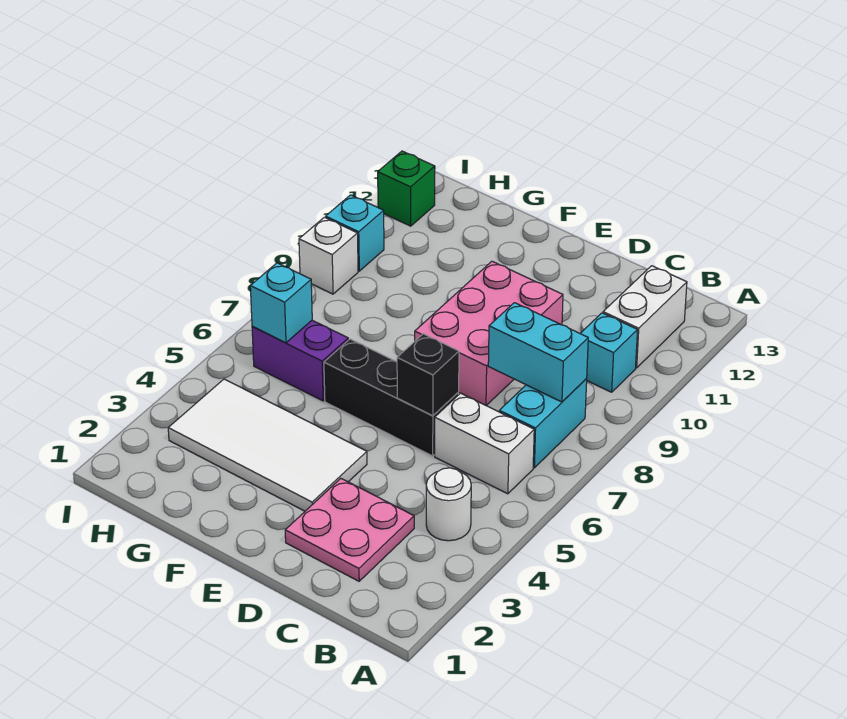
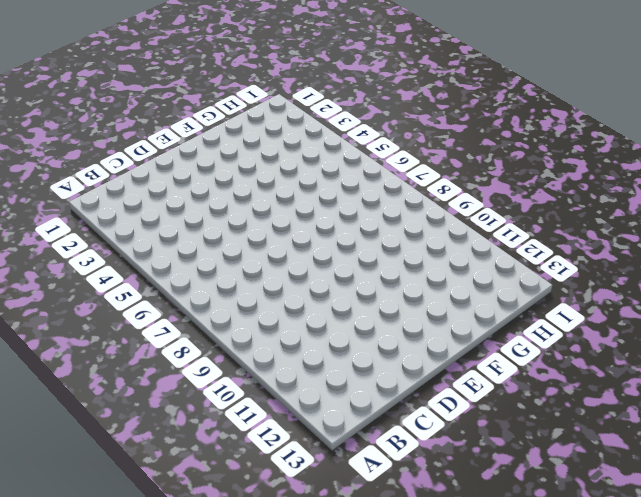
none -> white round brick B4 level 1
none -> white brick B6:C6 level 1
none -> cyan brick B7:B8 level 1

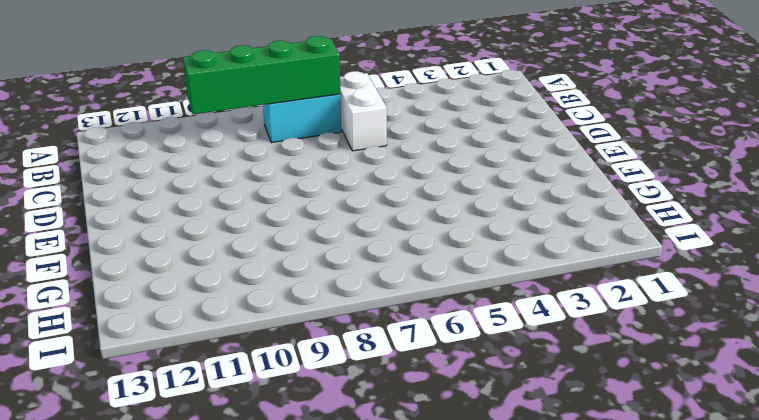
green brick B7:B10 level 2 -> cyan brick B8:C8 level 2
none -> white round brick B4 level 1
none -> cyan brick B10 level 1
none -> white brick B11:B12 level 1

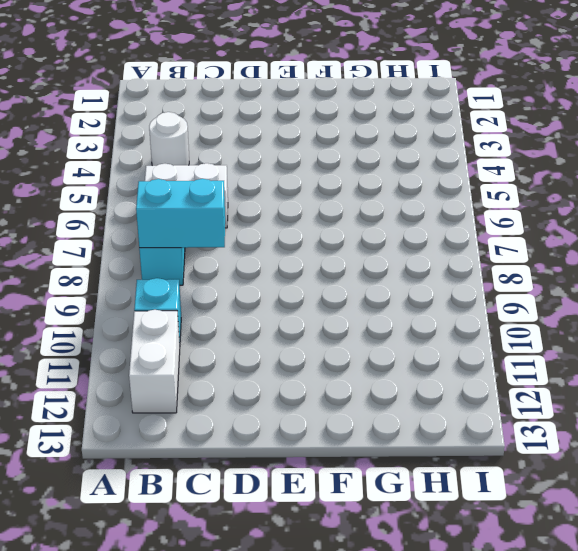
none -> pink plate C2:D3 level 1
none -> black brick D6:F6 level 1
none -> pink brick D8:E10 level 1

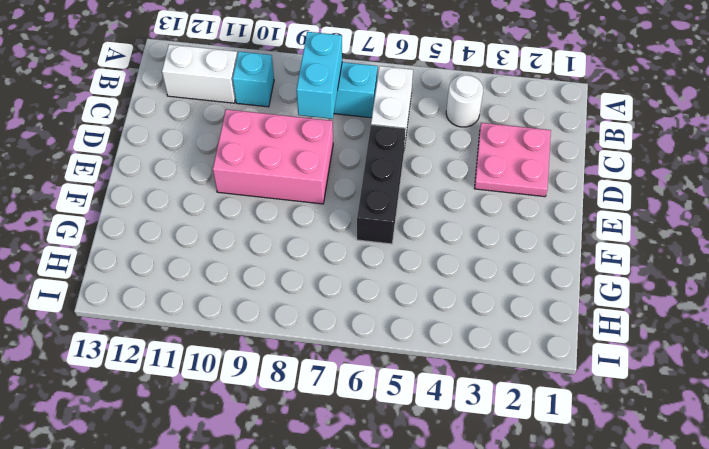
none -> white tile E3:H4 level 1
none -> purple brick G6:H6 level 1
none -> white brick I9 level 1

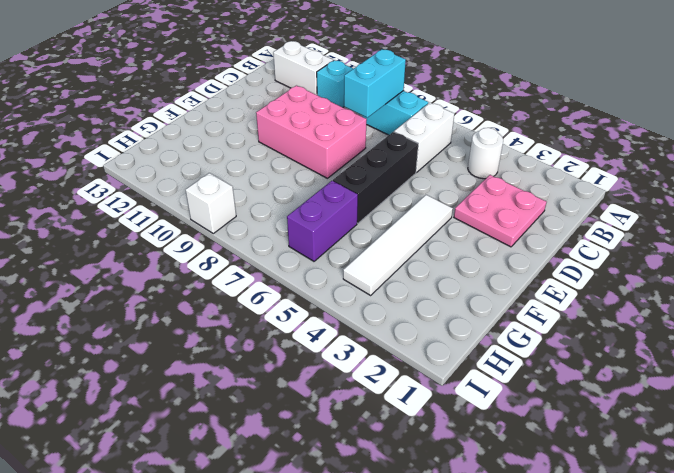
white tile E4:H4 level 1 -> white tile E3:H4 level 1
none -> cyan brick I10 level 1
none -> green brick I12 level 1
none -> black brick D6 level 2

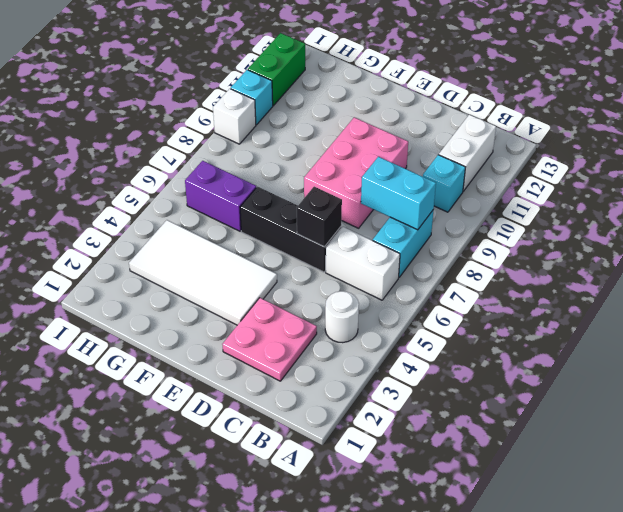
green brick I11:I12 level 1 -> green brick I12 level 1
none -> cyan brick H6 level 2

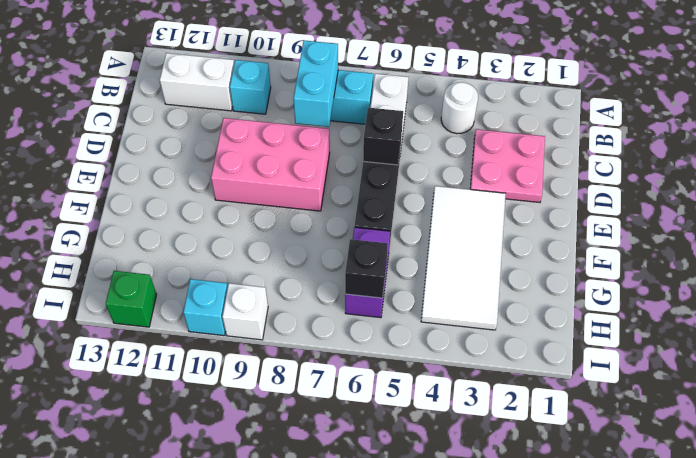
black brick H6 level 2 -> cyan brick H6 level 2

